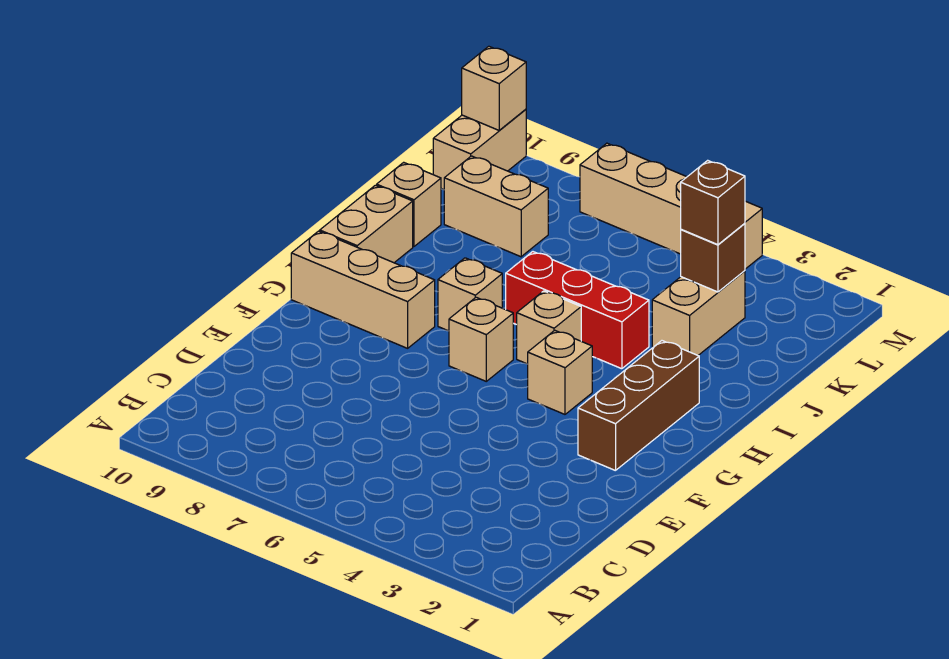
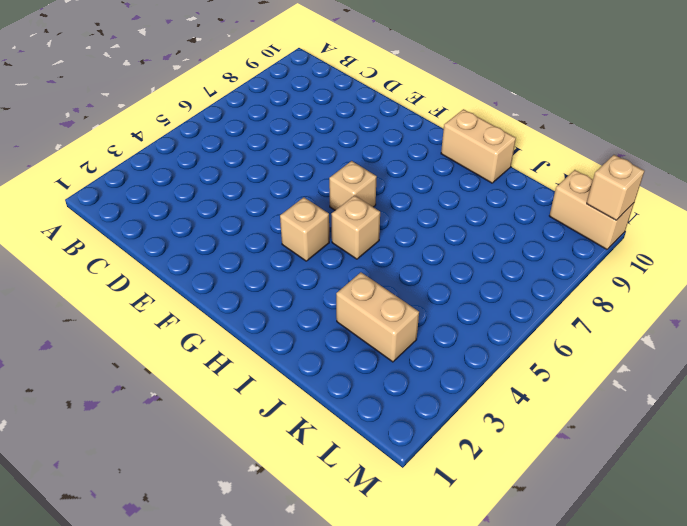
none -> brown brick F2:H2 level 1
none -> tan brick G8:G10 level 1
none -> tan brick H7 level 1

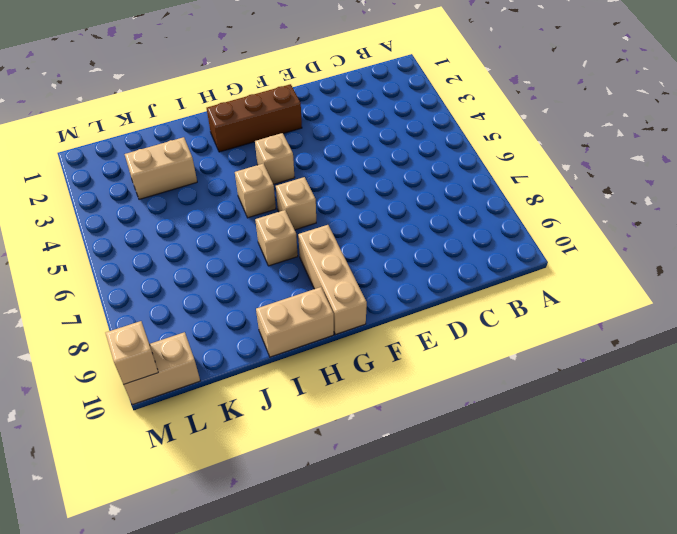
none -> red brick I4:I6 level 1
none -> tan brick J10 level 1
none -> tan brick K8:K9 level 1

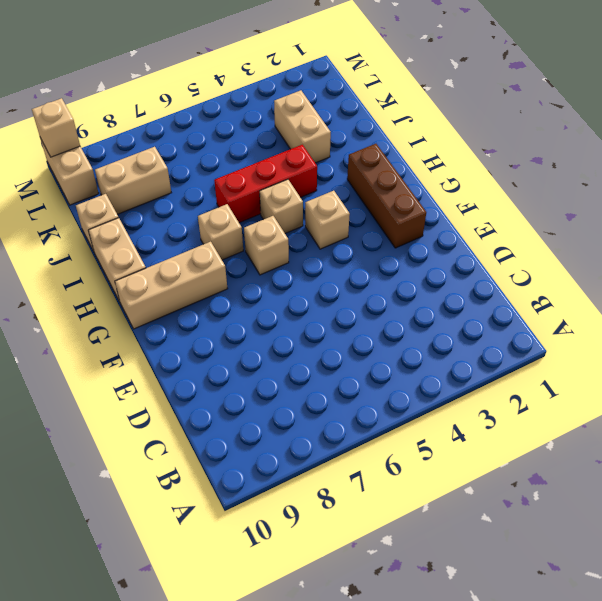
none -> tan brick M4:M7 level 1
none -> brown brick K3 level 2
none -> brown brick K3 level 3

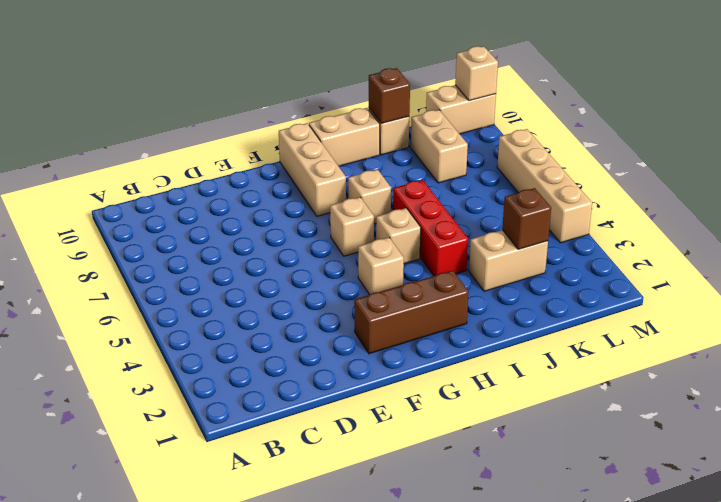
brown brick J10 level 2 -> brown brick K3 level 3

